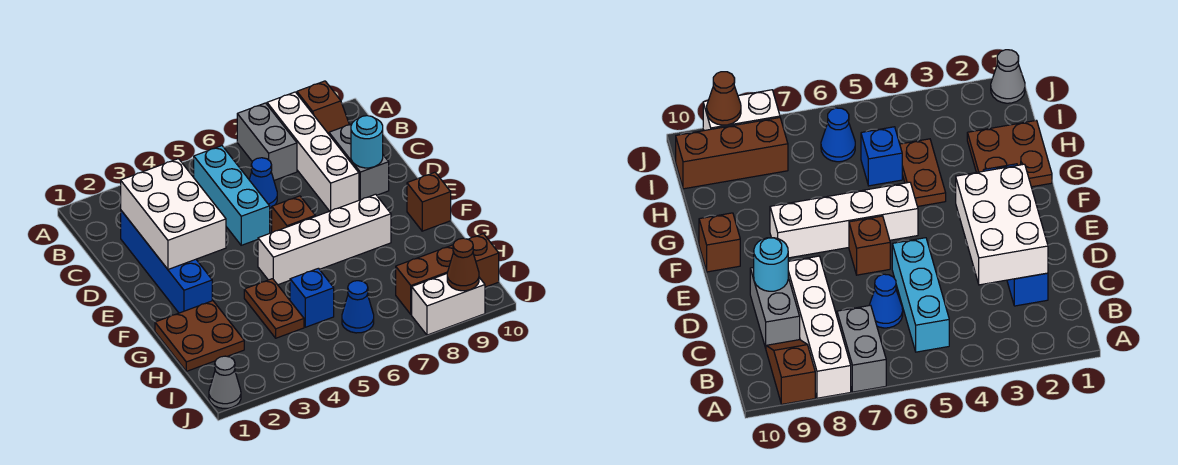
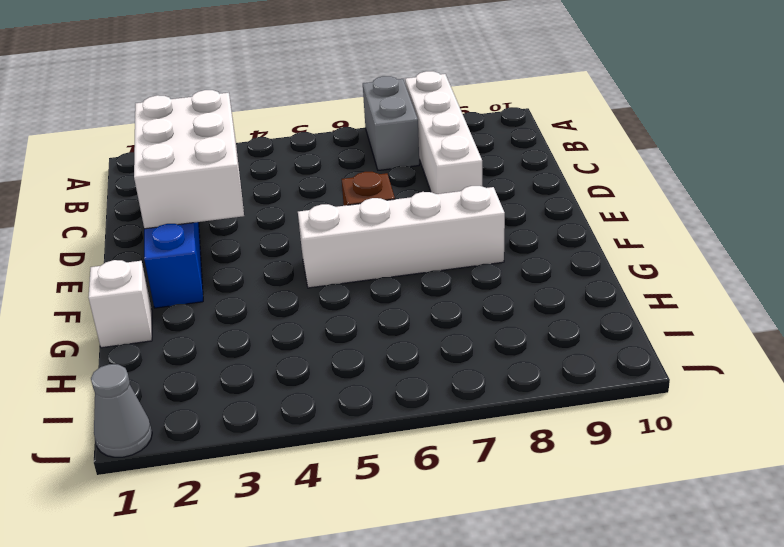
white brick G1 level 1 -> brown plate G1:H2 level 1
none -> brown slope A9:B9 level 1 top A
none -> cyan brick B5:D5 level 1
none -> blue cone C6 level 1

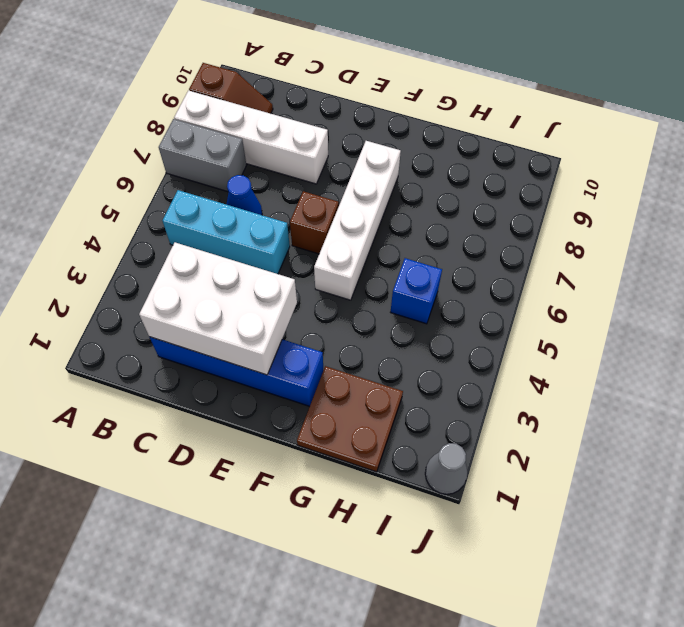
none -> grey brick C9:D9 level 1
none -> brown brick F10 level 1
none -> brown plate G4:H4 level 1

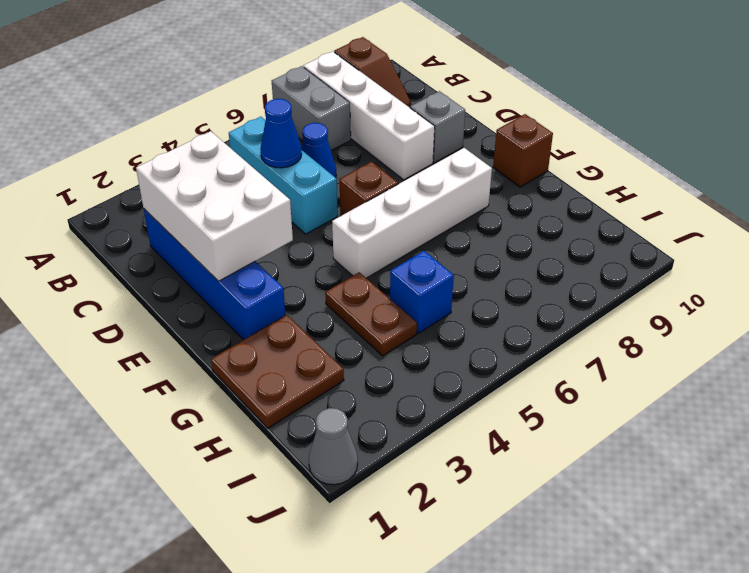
blue cone C5 level 2 -> blue cone I6 level 1
grey brick D9 level 1 -> grey brick C9:D9 level 1
none -> brown brick I8:I10 level 1
none -> white brick J8:J9 level 1
none -> cyan round brick D9 level 2

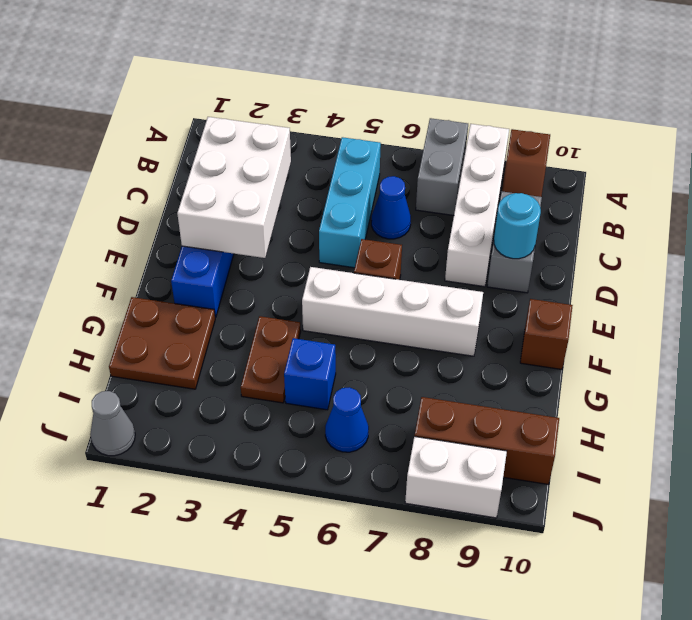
none -> brown cone J9 level 2

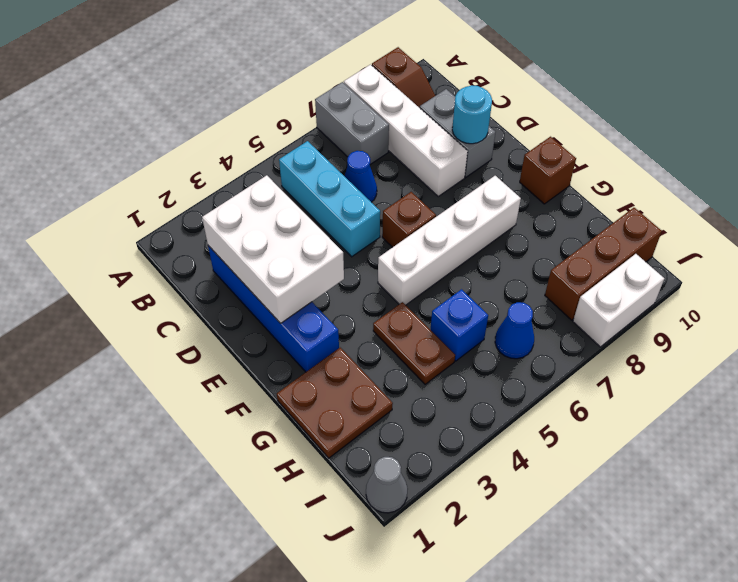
none -> brown cone J9 level 2

